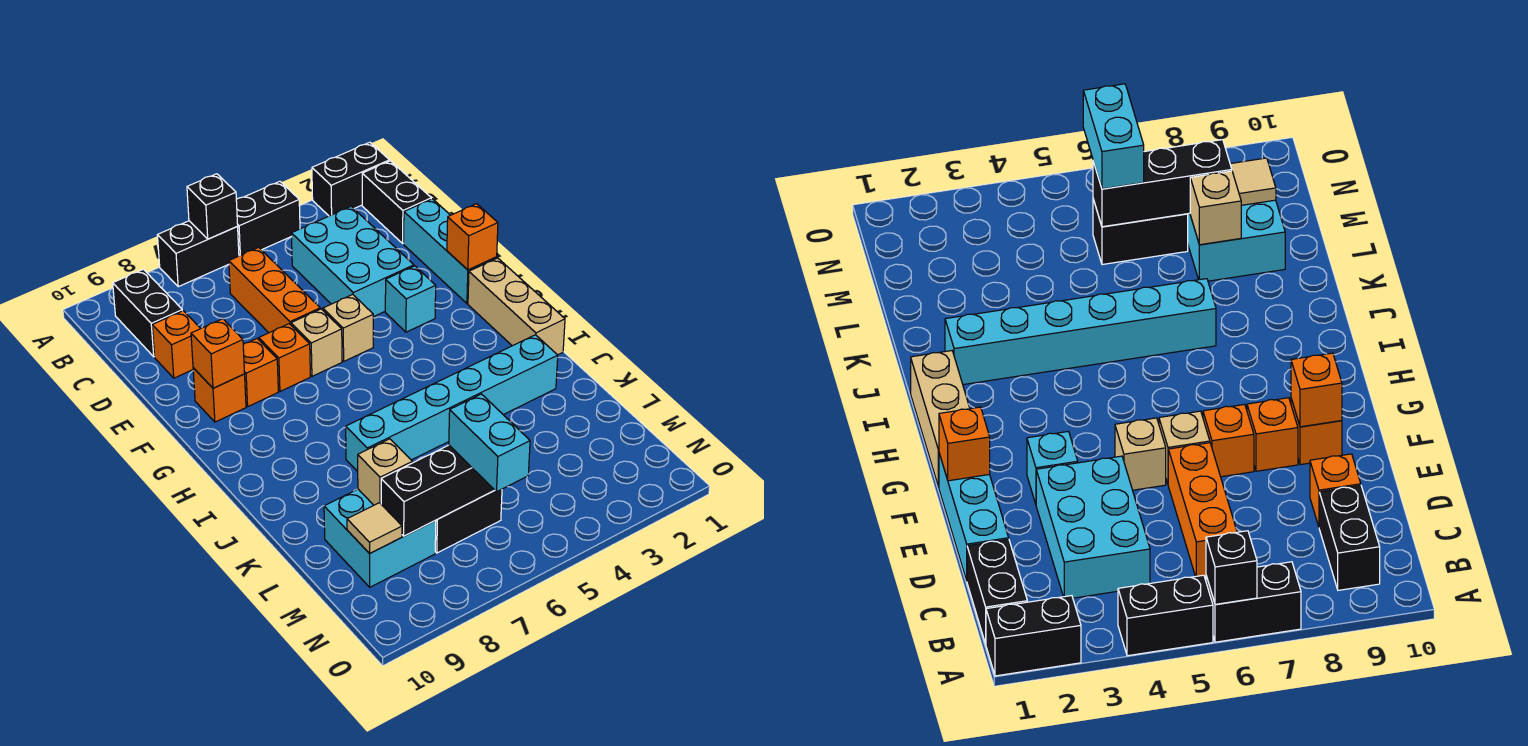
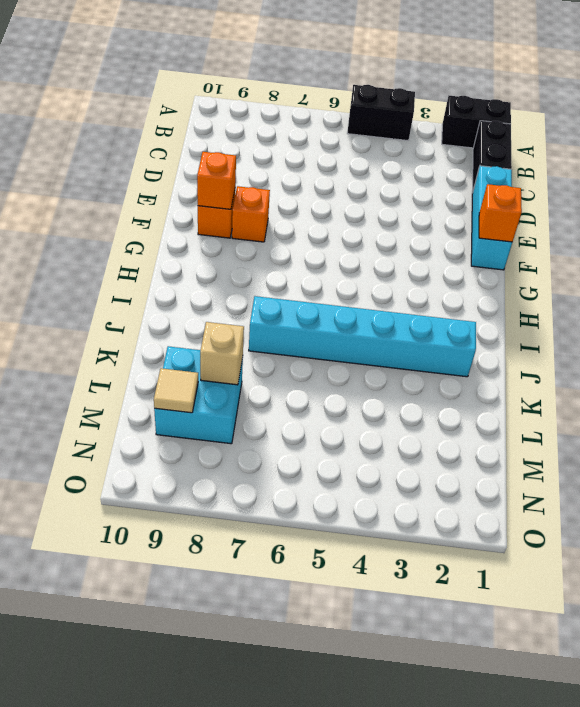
none -> black brick A6:A7 level 1
none -> black brick B9:C9 level 1
none -> cyan brick C3:E4 level 1

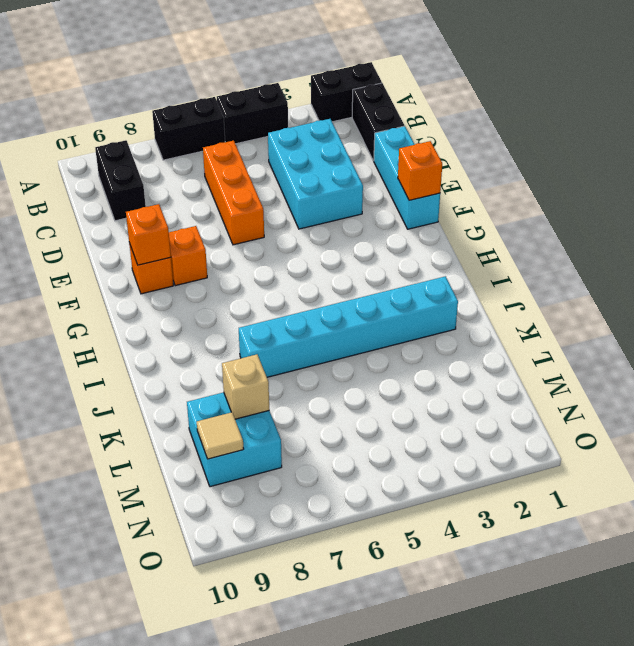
none -> orange brick D9 level 1
none -> cyan brick F3 level 1
none -> tan brick F5 level 1

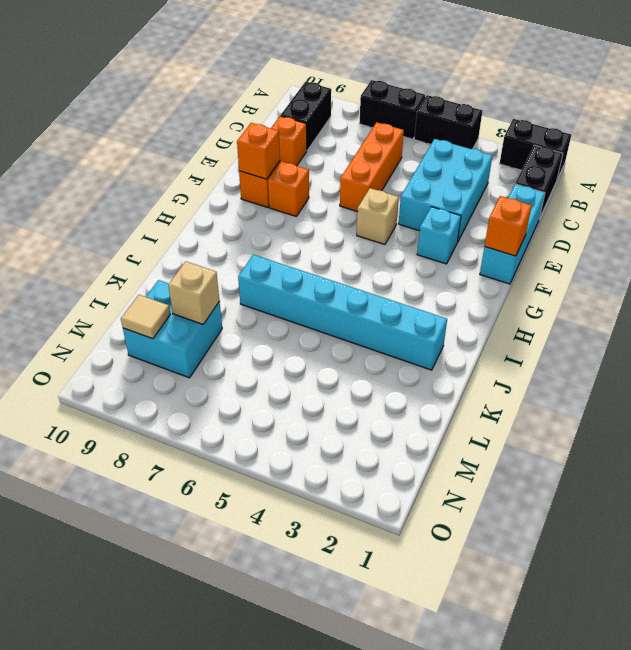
none -> tan brick F6 level 1
none -> orange brick F7 level 1
none -> tan brick G1:I1 level 1

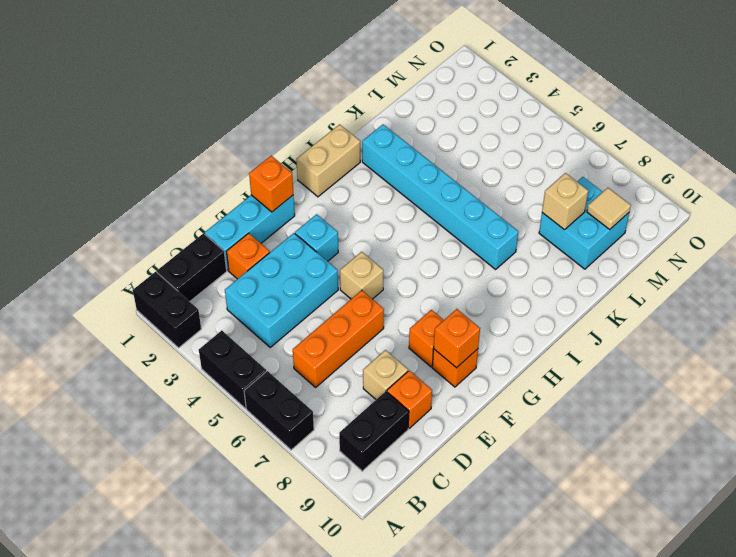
orange brick D2 level 1 -> orange brick F7 level 1
tan brick D8 level 1 -> tan brick F6 level 1
tan brick H1:I1 level 1 -> tan brick G1:I1 level 1
none -> black brick M6:M7 level 1
none -> black brick A6 level 2
none -> black brick M6:M8 level 2

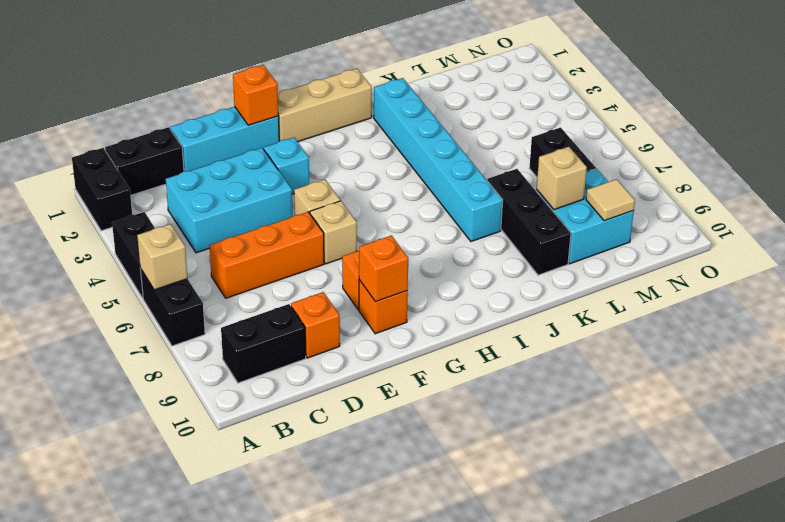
tan brick A6 level 2 -> black brick A6 level 2
black brick K7:K9 level 1 -> black brick M6:M8 level 2
none -> orange brick F7 level 1
none -> cyan brick M6:N6 level 3

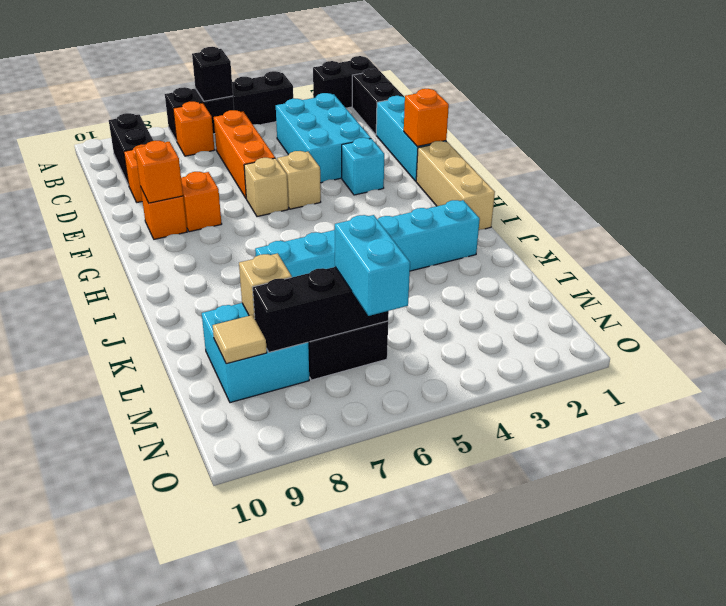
orange brick B7 level 1 -> orange brick F7 level 1

